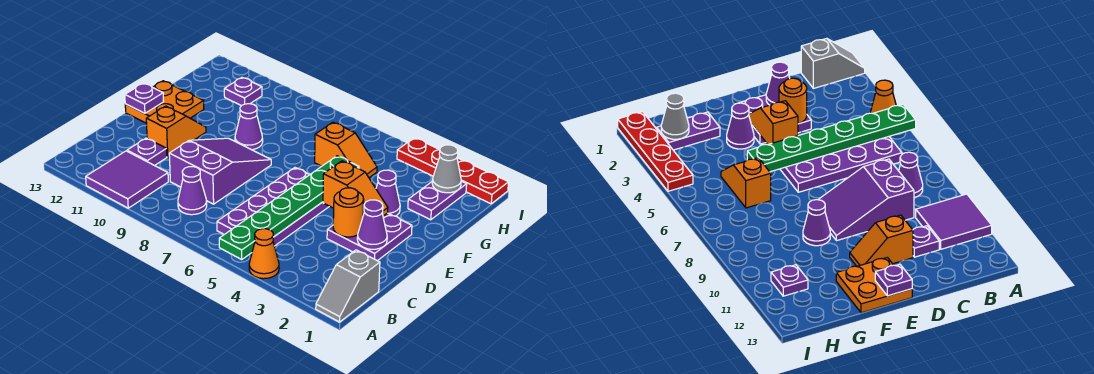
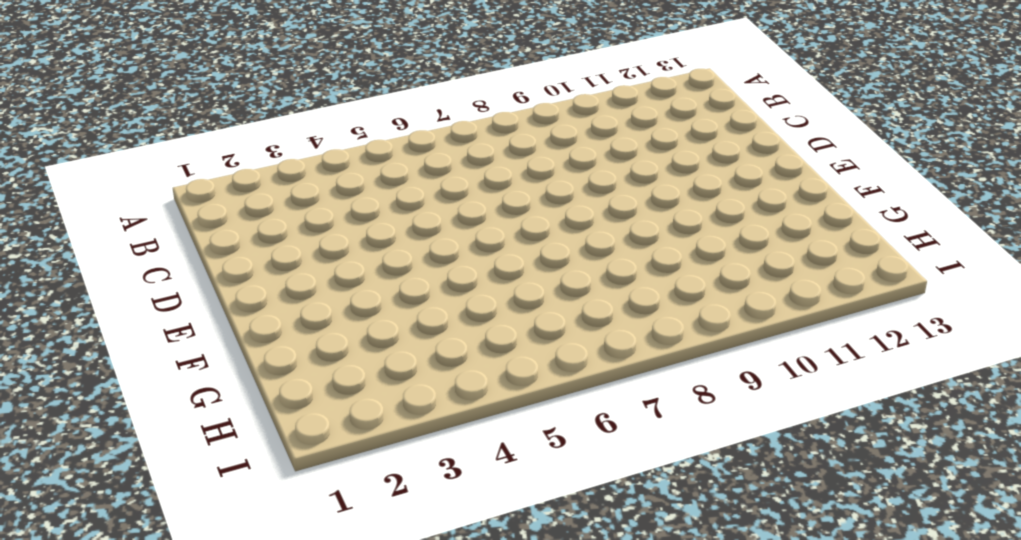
none -> grey slope A1:B1 level 1 top B
none -> orange cone A4 level 1
none -> purple tile A10:B11 level 1

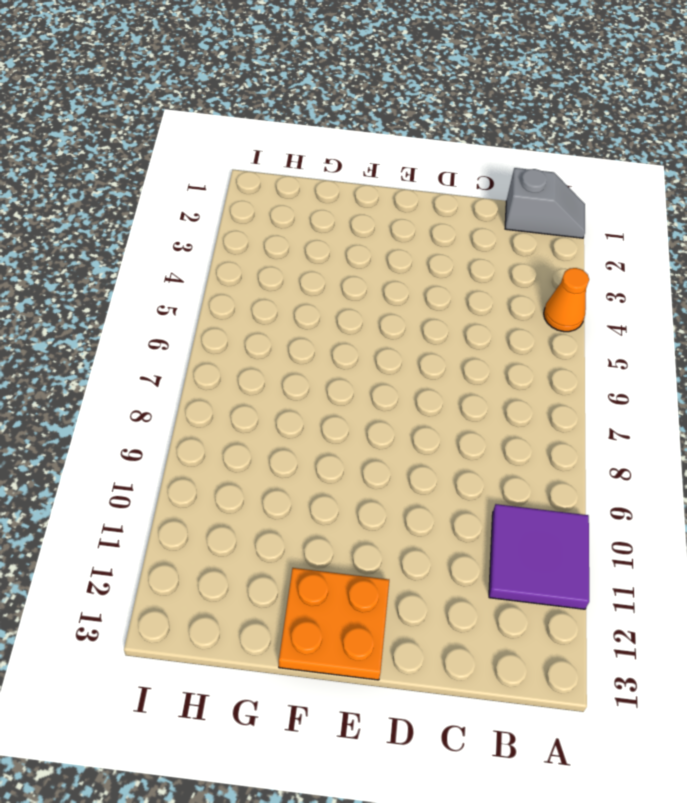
none -> purple plate B5:E6 level 1
none -> purple cone B8 level 1
none -> purple slope C8:E9 level 1 top C

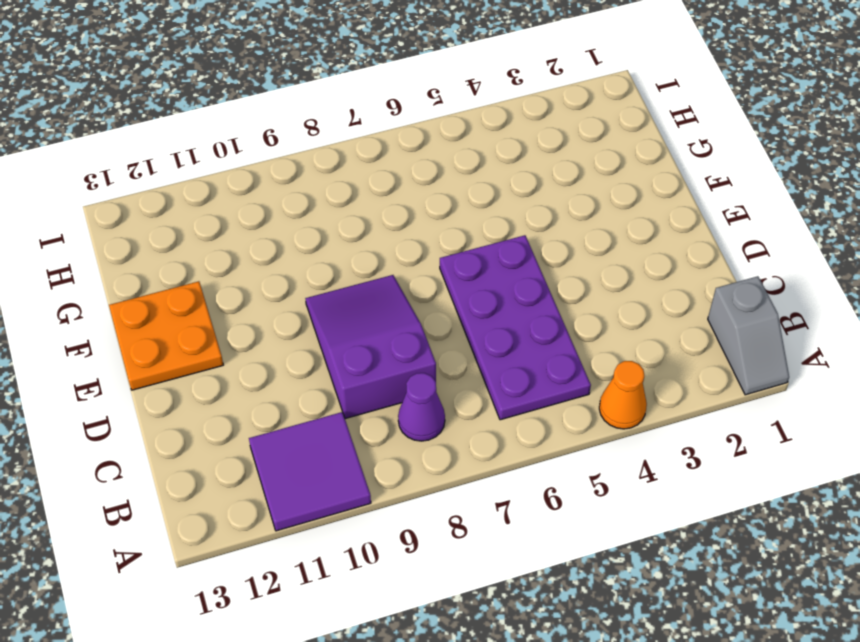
none -> purple plate C11 level 1
none -> purple plate D2:E3 level 1
none -> orange slope D11:E11 level 1 top D

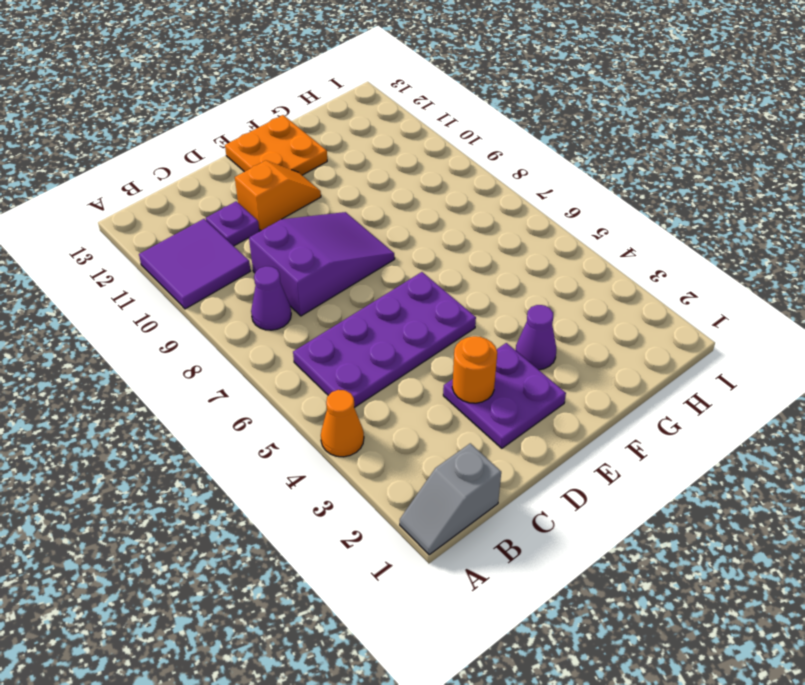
none -> purple cone F9 level 1
none -> purple plate G2:H2 level 1
none -> orange slope G5:G6 level 1 top 6

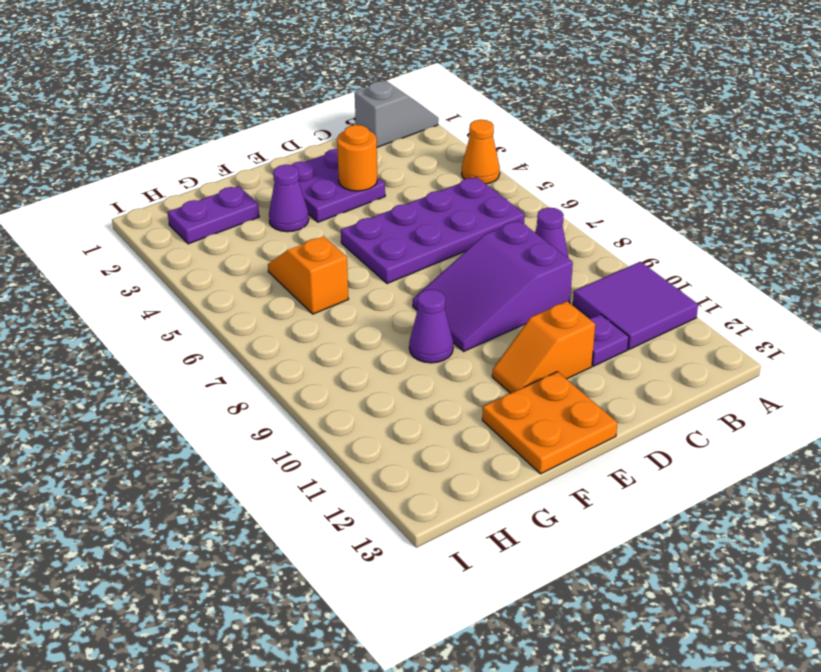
none -> purple plate H11 level 1
none -> red plate I1:I4 level 1
none -> green plate A5:F5 level 2

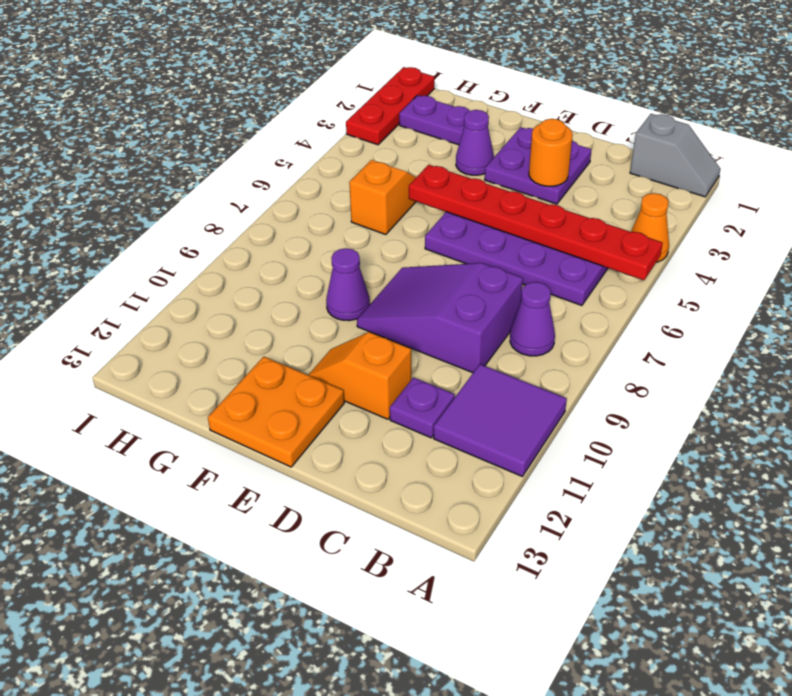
red plate A5:F5 level 2 -> green plate A5:F5 level 2
red plate I1:I3 level 1 -> red plate I1:I4 level 1
none -> purple plate H11 level 1
none -> purple cone D2 level 2
none -> orange slope E3:E4 level 2 top 4

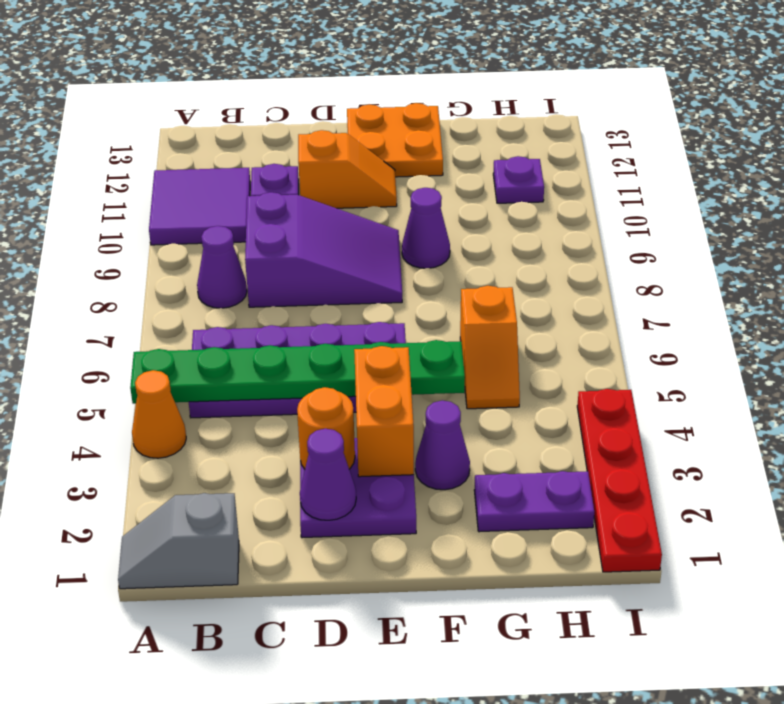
orange brick E3:E4 level 2 -> orange slope E3:E4 level 2 top 4
none -> purple plate E13 level 2
none -> grey cone H2 level 2

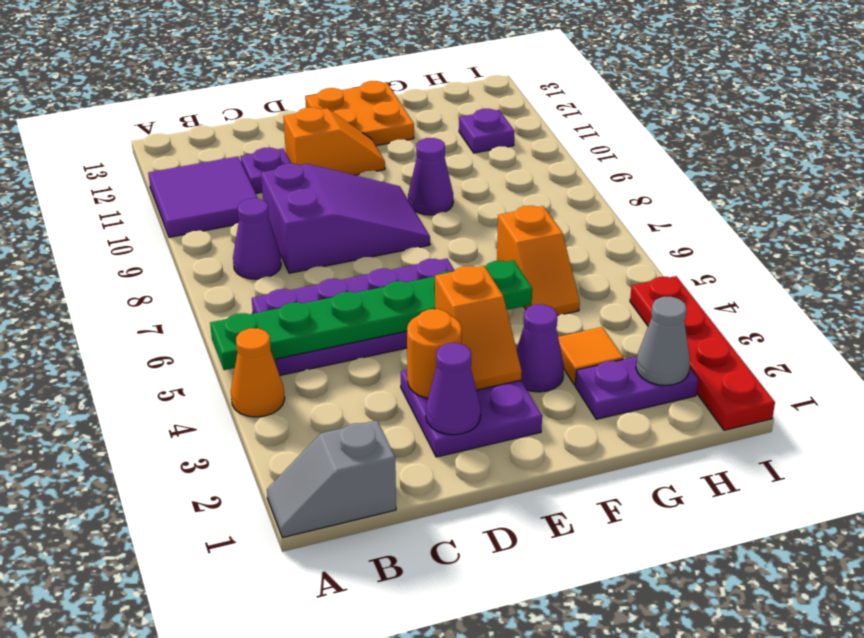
orange tile G3 level 1 -> none
none -> purple plate E13 level 2

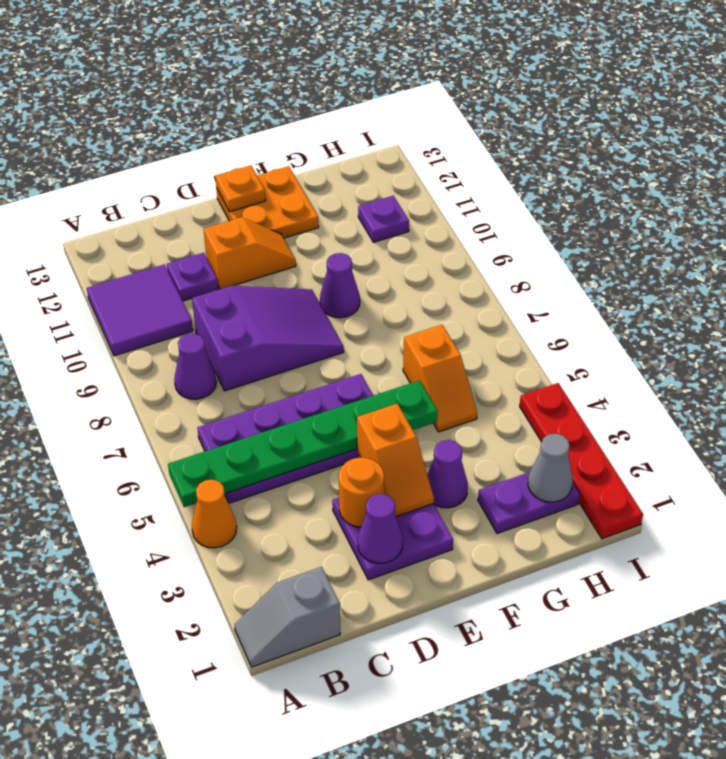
orange plate E13 level 2 -> purple plate E13 level 2

